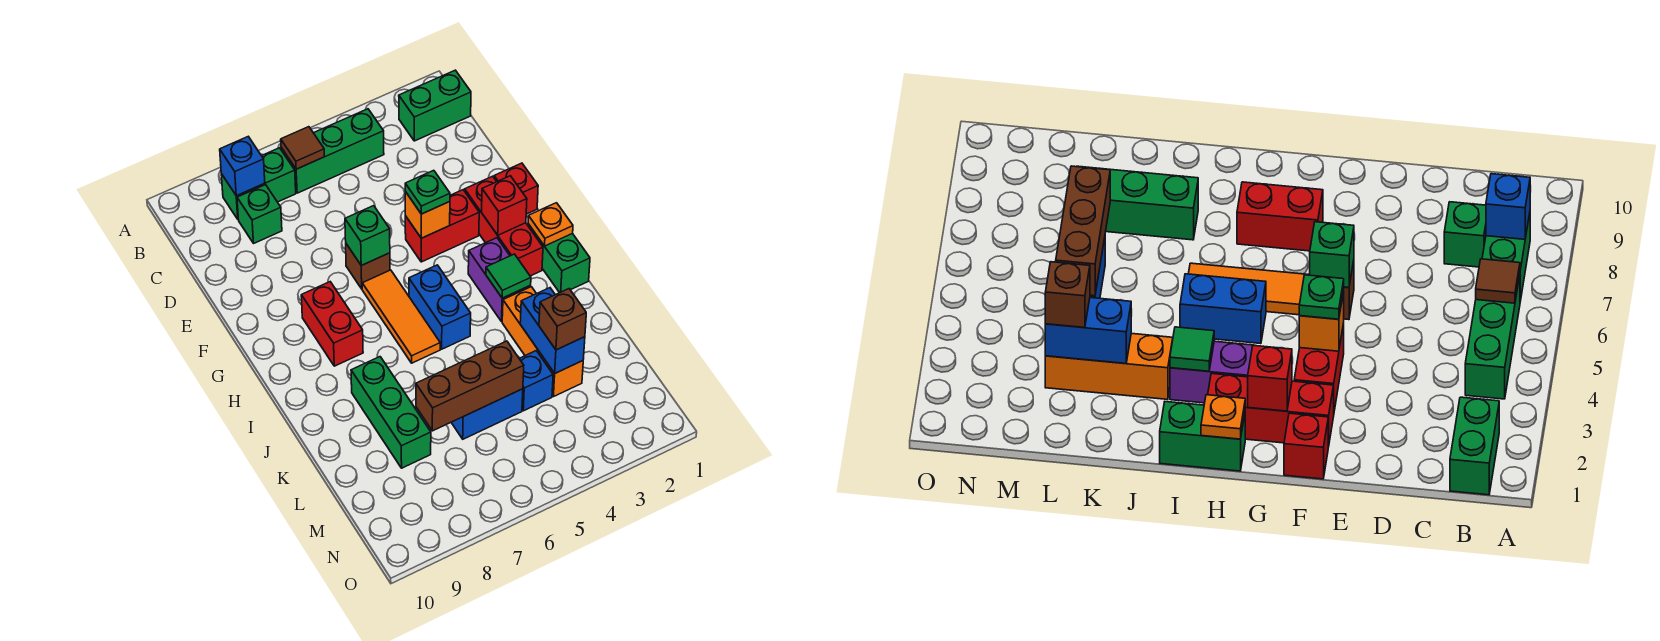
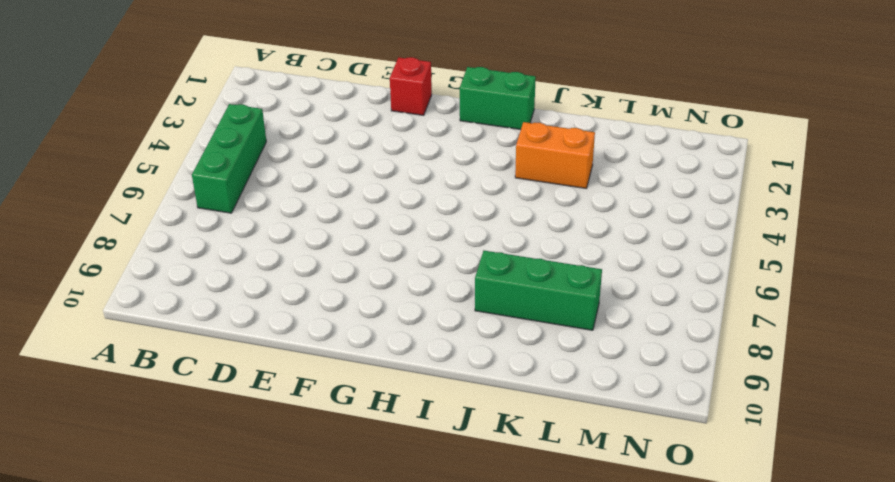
orange brick J3:K3 level 1 -> orange brick J3:L3 level 1
none -> green brick B1:B2 level 1
none -> green brick B7:B8 level 1
none -> green brick C8 level 1

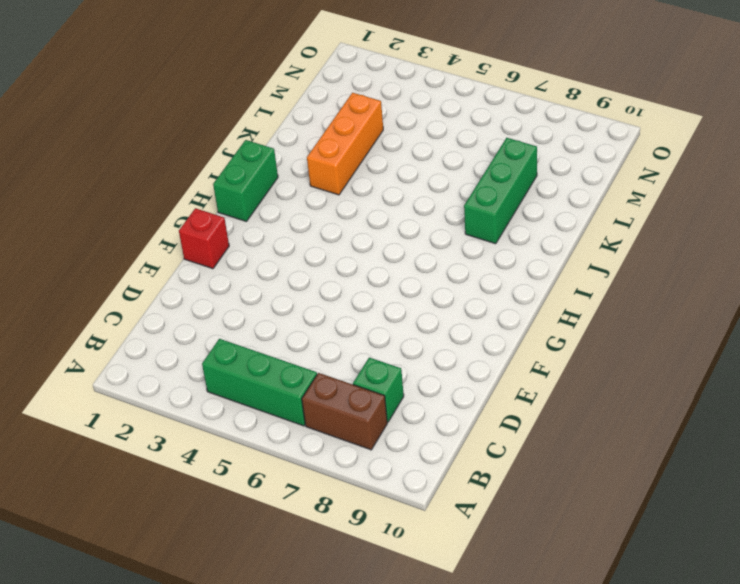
brown brick B7:B8 level 1 -> green brick B7:B8 level 1
none -> green brick B1:B2 level 1
none -> red brick F2:H2 level 1
none -> red brick F3:F4 level 1

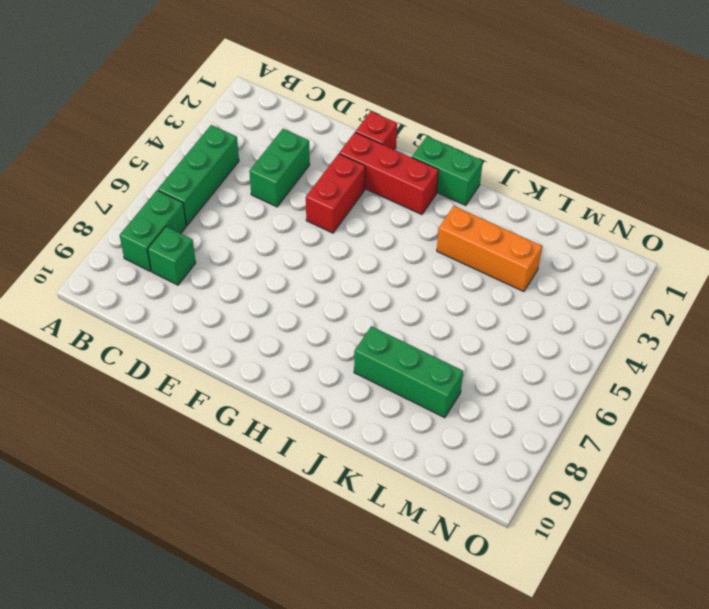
green brick D3:D4 level 1 -> green brick B1:B2 level 1
none -> brown brick F6 level 1
none -> orange tile G6:I6 level 1
none -> red brick G8:H8 level 1

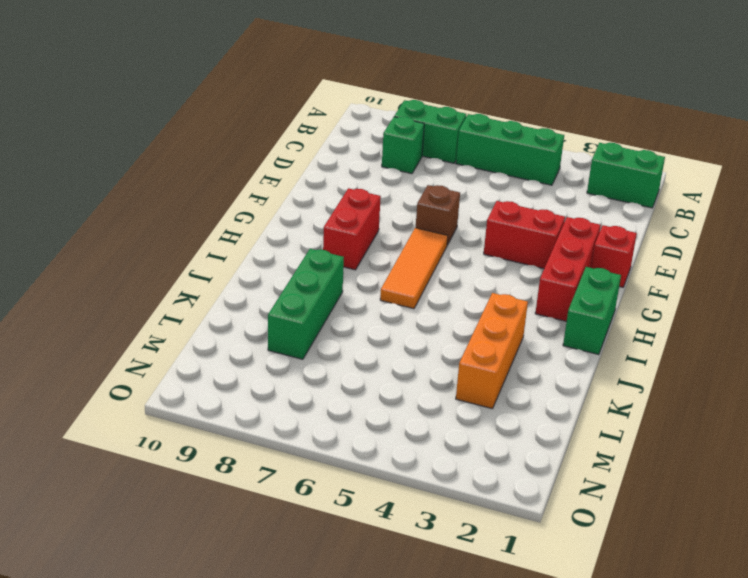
none -> purple brick H3:I3 level 1
none -> blue brick H5:I5 level 1
none -> blue brick L4 level 1

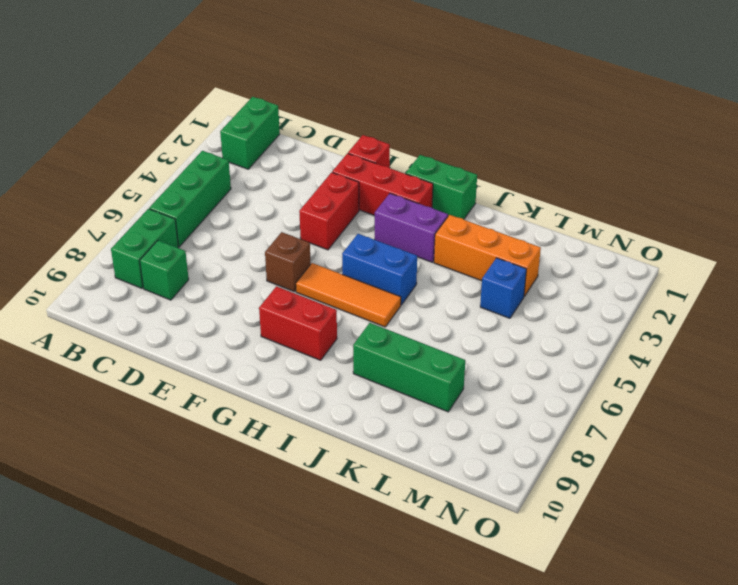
none -> blue brick L5:L6 level 1
none -> brown tile B6 level 2
none -> blue brick B8 level 2

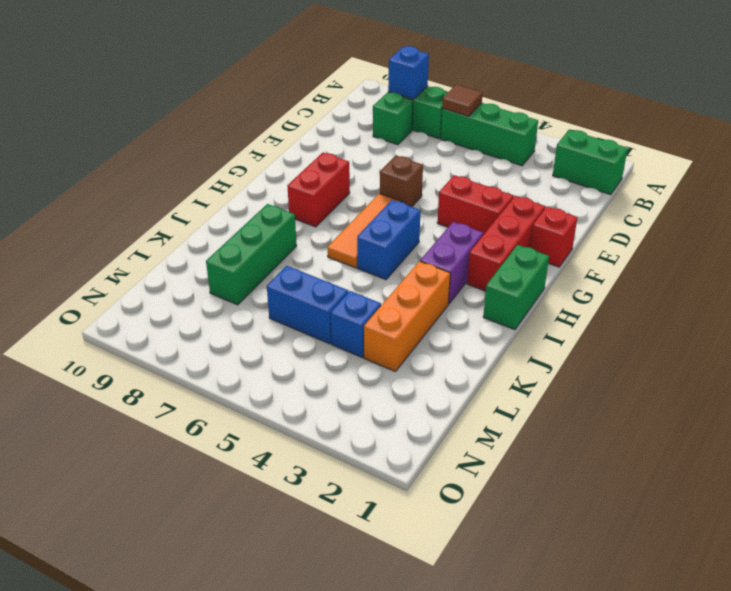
none -> orange brick F4 level 2
none -> green brick F6 level 2
none -> red brick G2 level 2

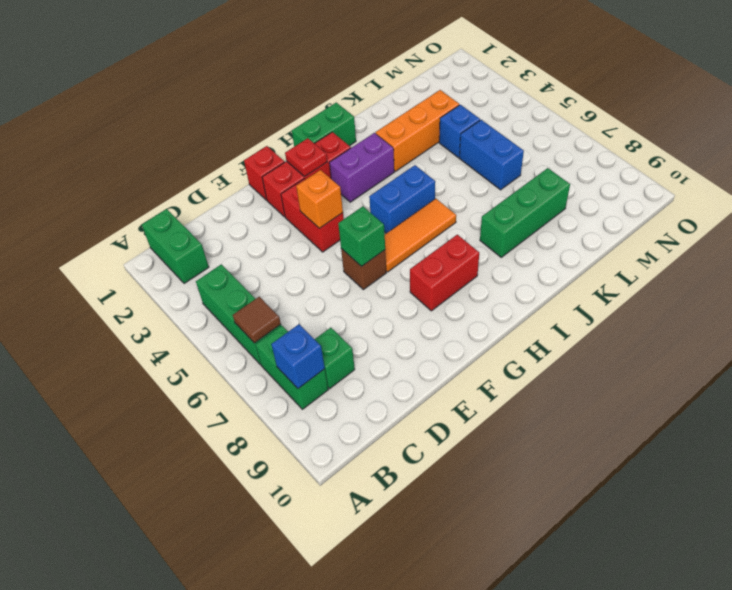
red plate G2 level 2 -> red brick G2 level 2
none -> orange plate H1 level 2
none -> green tile I3 level 2
none -> blue brick K3:L3 level 2

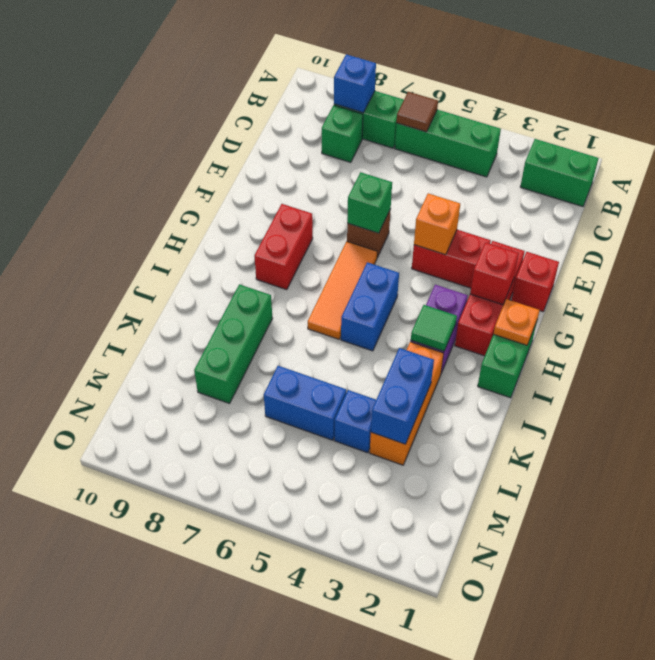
none -> brown brick L5:L7 level 2
none -> green plate F4 level 3
none -> brown brick L3 level 3

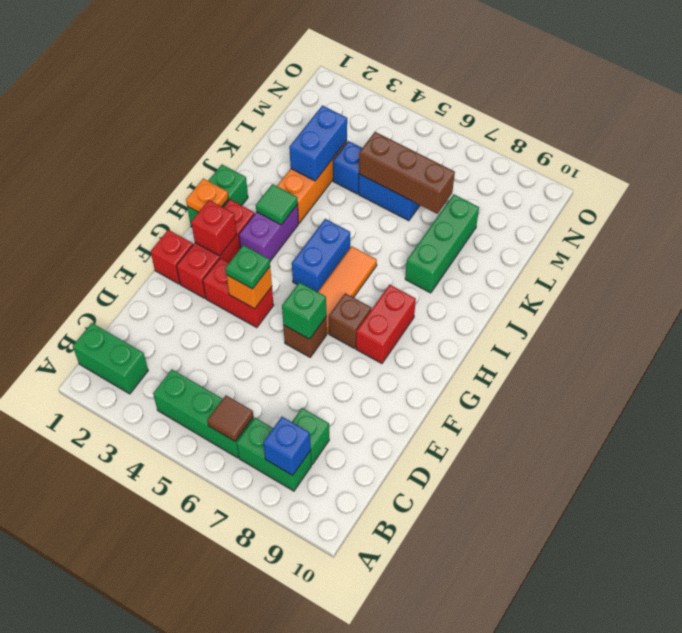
brown brick G7 level 1 -> brown brick L3 level 3

